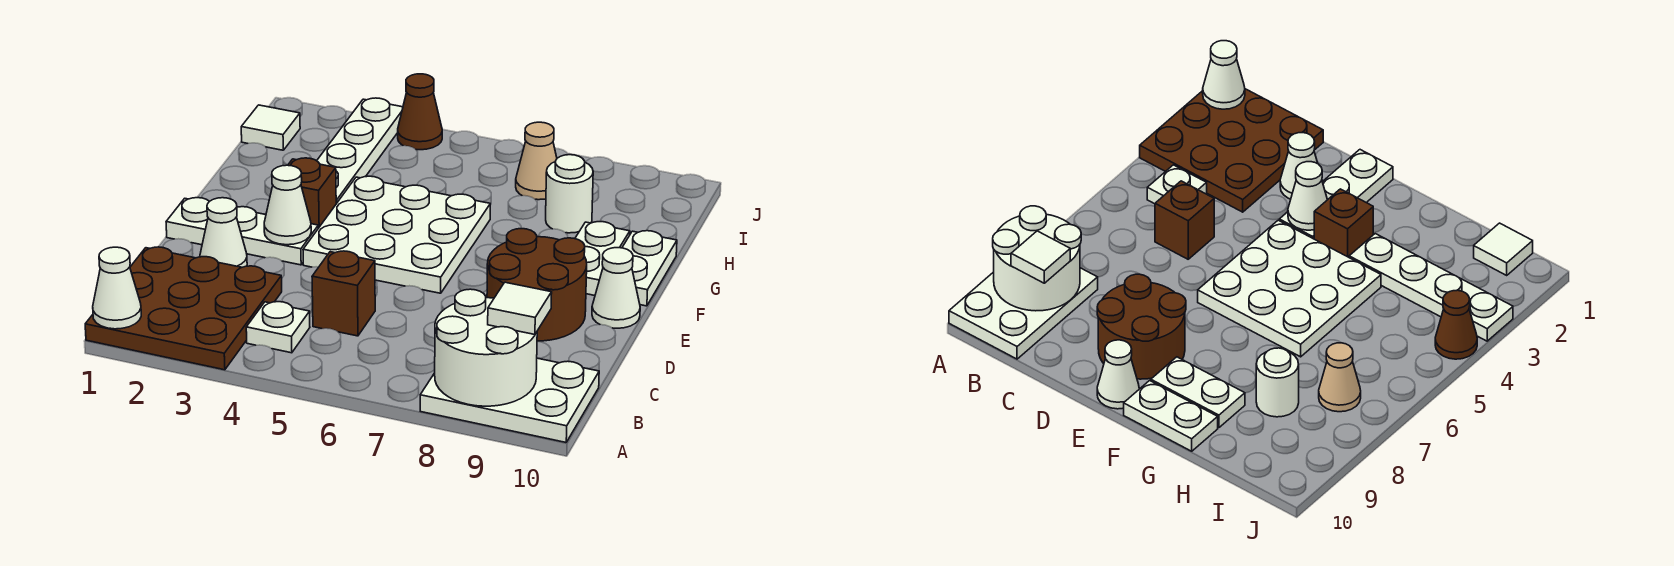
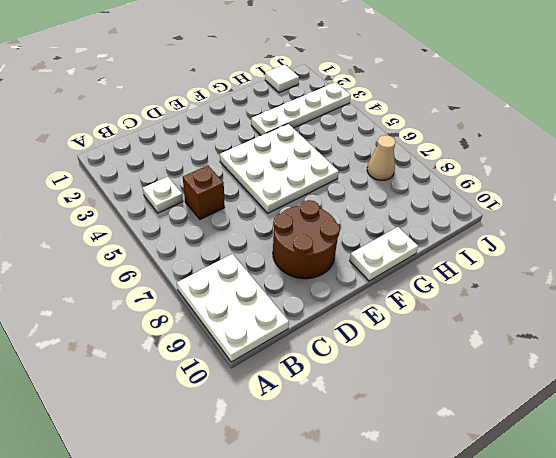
none -> brown plate A1:C3 level 1
none -> white cone D2 level 1
none -> white plate E1:E3 level 1

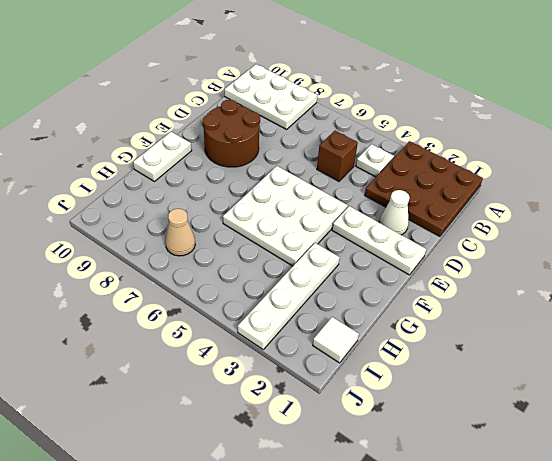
none -> white cone E10 level 1
none -> brown brick F3 level 1
none -> white plate F9:G9 level 1

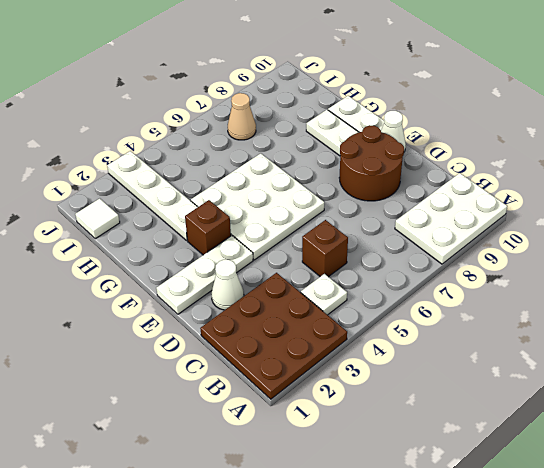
none -> white round brick H8 level 1
none -> brown cone J4 level 1
none -> white cone A1 level 2

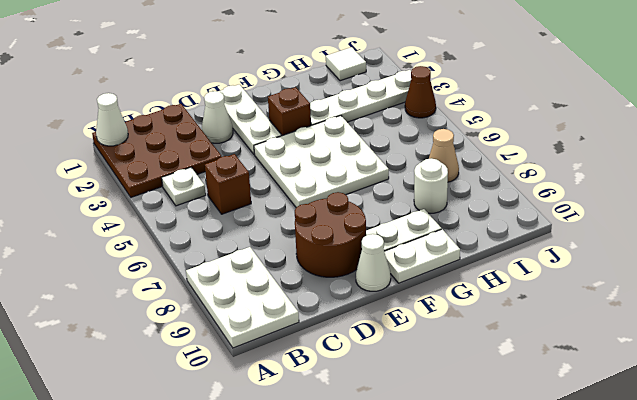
none -> white round brick A8:B9 level 2
none -> white cone E3 level 2
none -> white tile B9 level 3

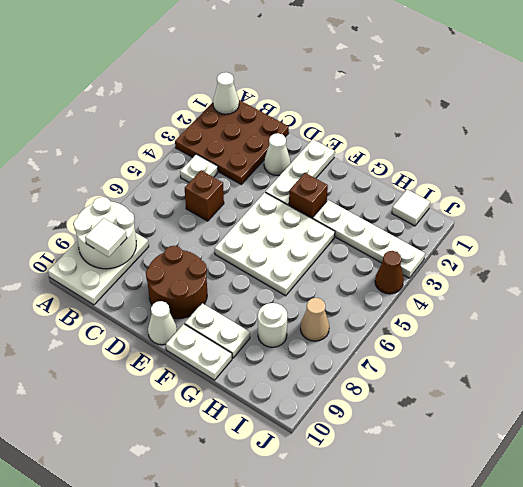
none -> white cone E3 level 2

